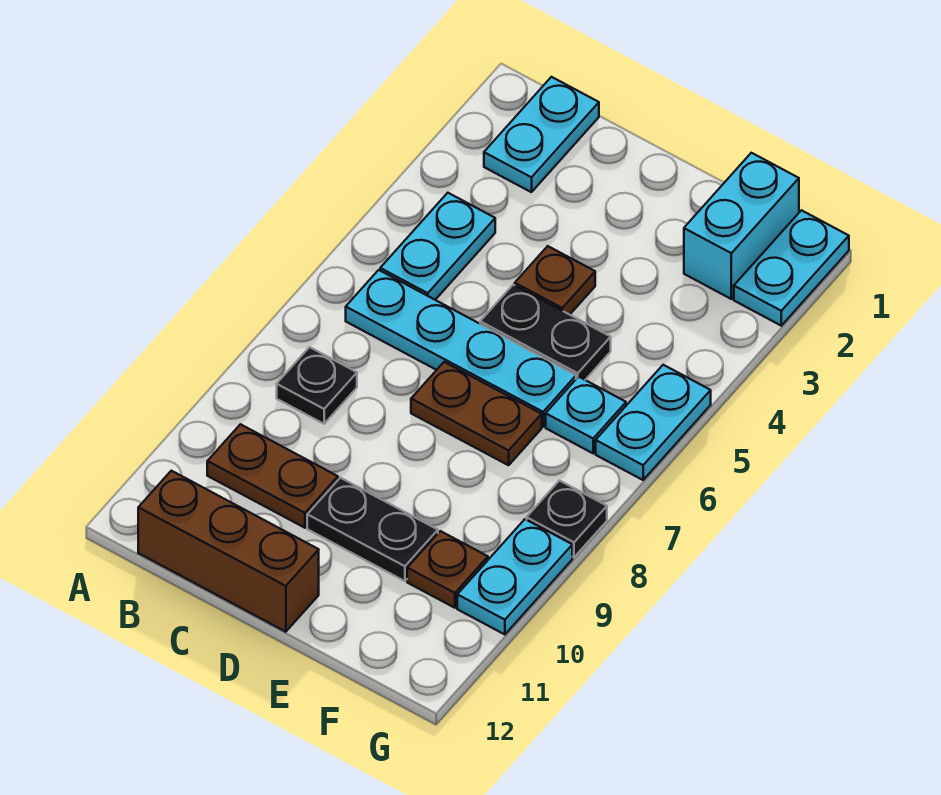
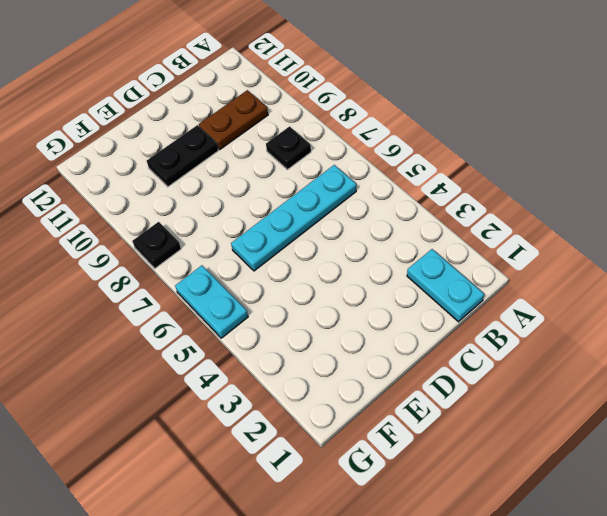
none -> cyan plate B4:B5 level 1
none -> brown brick B12:D12 level 1
none -> brown plate D4 level 1

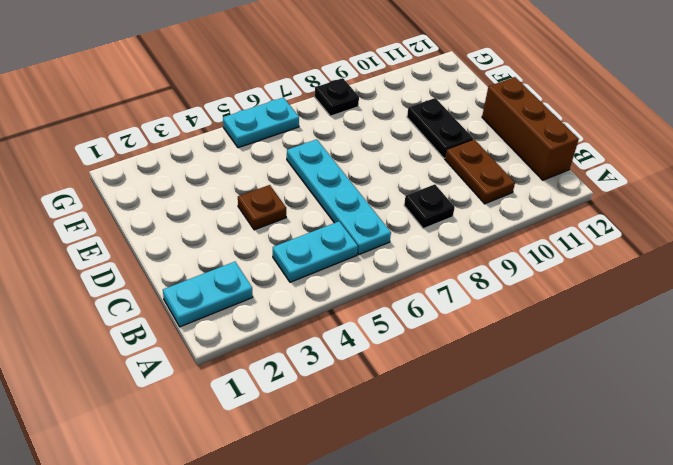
none -> black plate D5:E5 level 1
none -> brown plate D7:E7 level 1
none -> cyan brick F1:F2 level 1

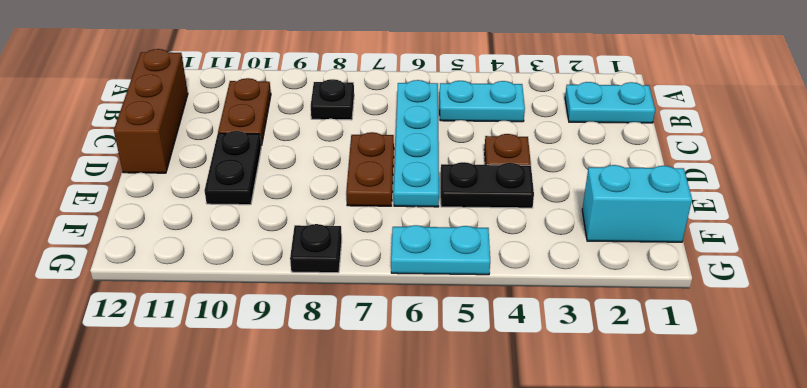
black plate E4:E5 level 1 -> black plate D5:E5 level 1
none -> cyan plate F6 level 1
none -> brown plate F10 level 1
none -> cyan plate G1:G2 level 1

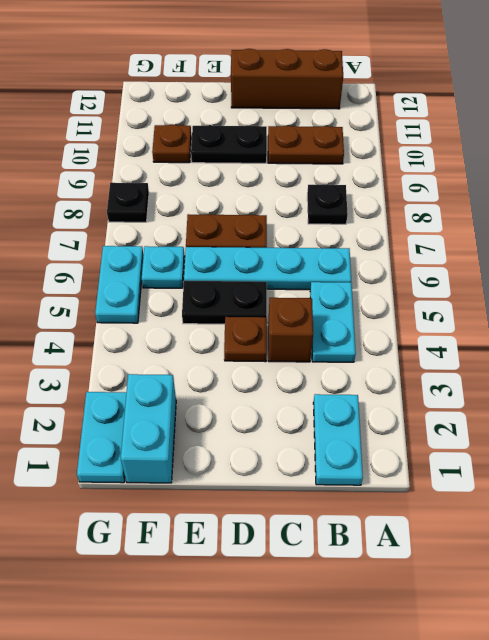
brown brick C4 level 1 -> none
none -> cyan plate G9:G10 level 1

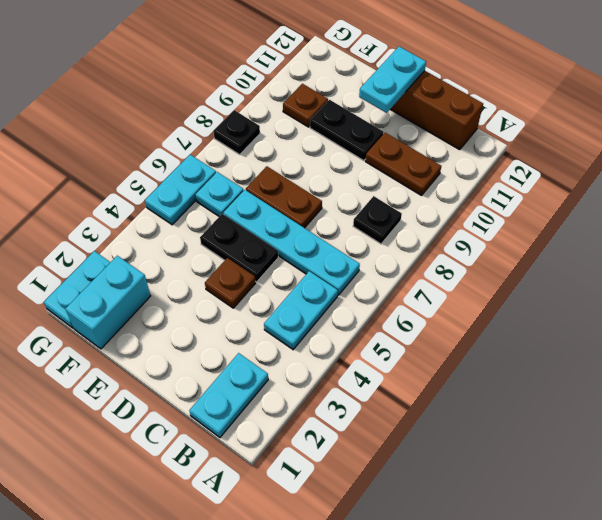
cyan plate D11:D12 level 2 -> cyan plate G9:G10 level 1

